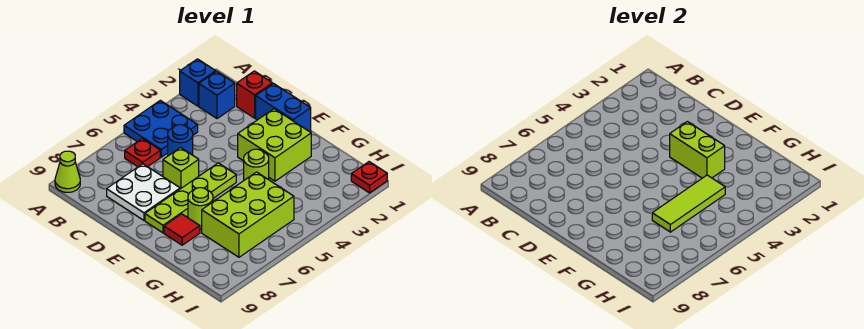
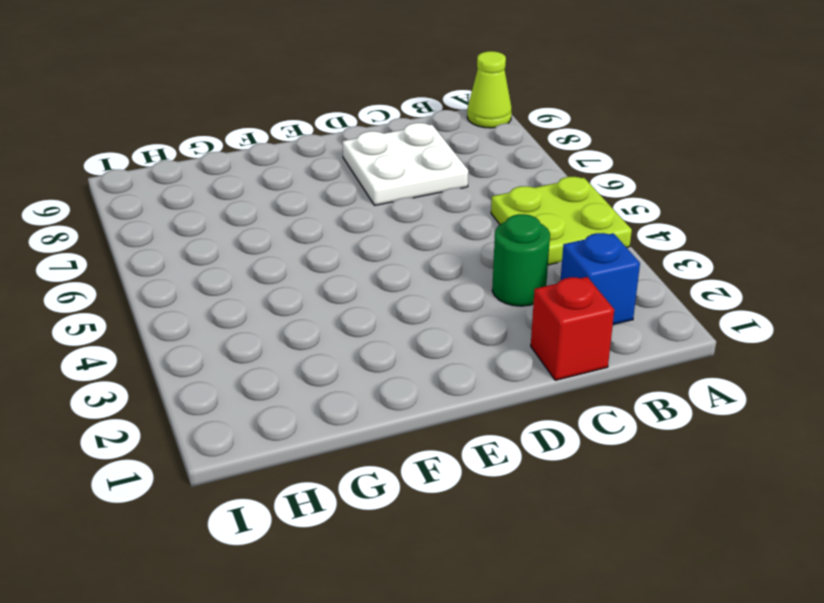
lime plate A4:B5 level 1 -> blue plate A4:B5 level 1
green round brick C3 level 1 -> none
none -> blue brick A2 level 1
none -> red plate B6 level 1
none -> blue round brick C5 level 1

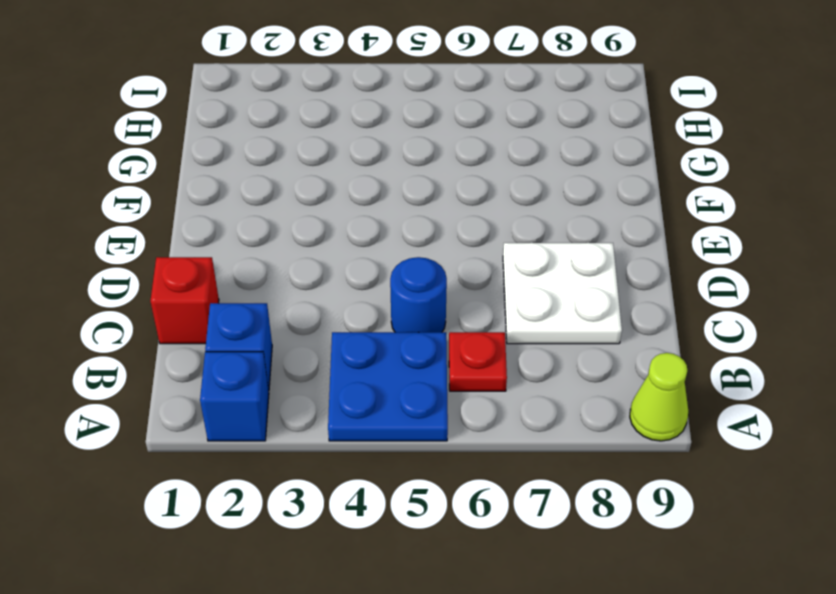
none -> blue brick D1:E1 level 1
none -> lime brick D6 level 1
none -> lime brick E2:F3 level 1

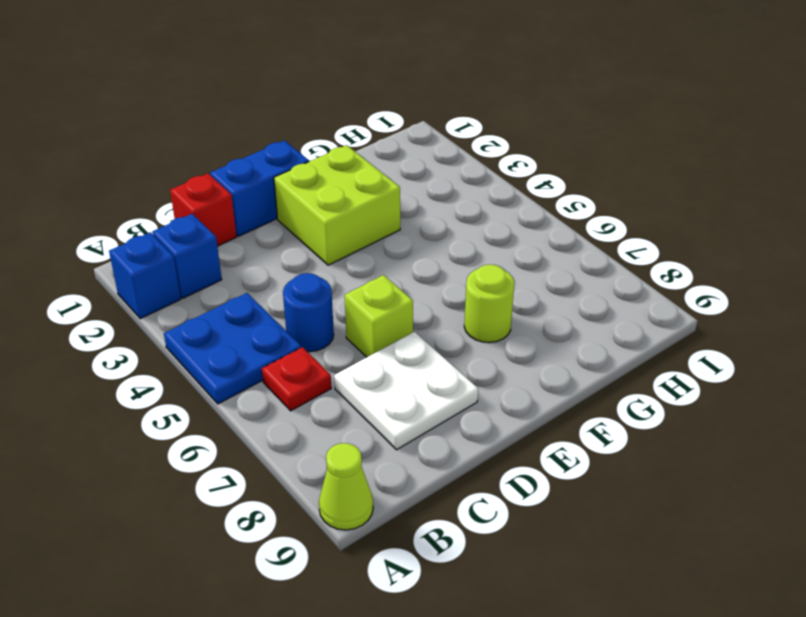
none -> lime plate E5:E8 level 1
none -> lime round brick F4 level 1
none -> red tile F8 level 1

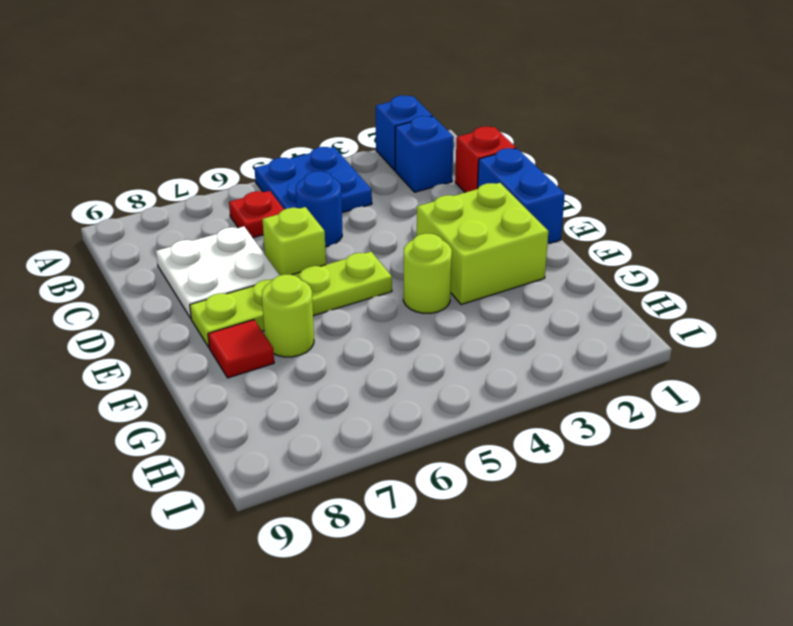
none -> lime cone A9 level 1
none -> lime brick G5:H7 level 1
none -> red plate I1 level 1

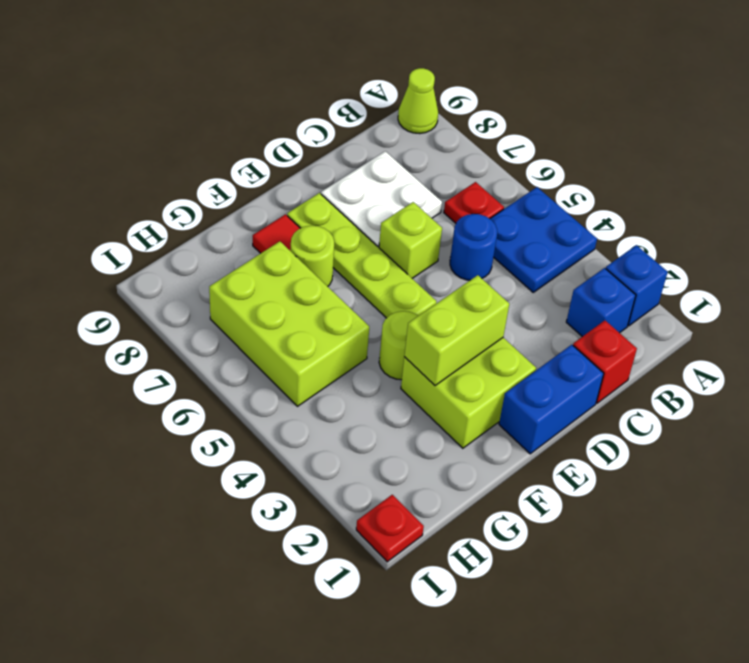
none -> lime tile G4:G6 level 2

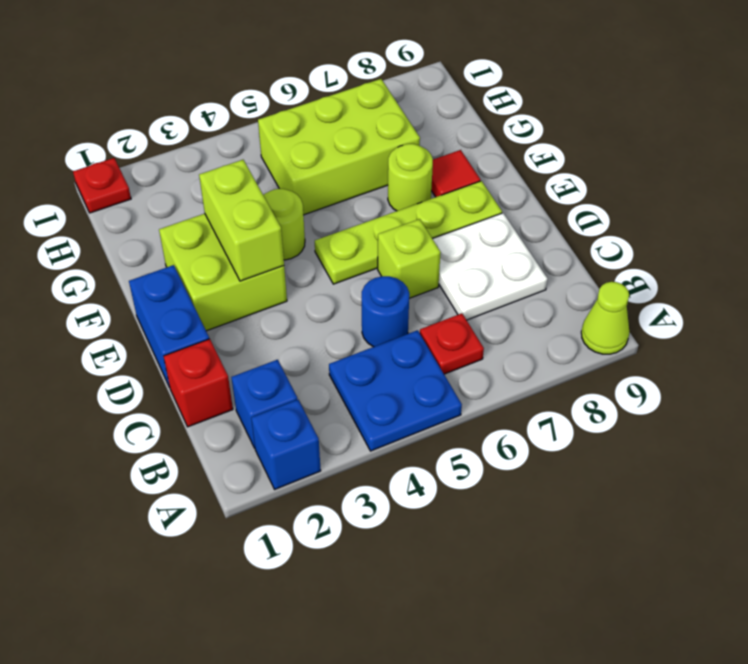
none -> lime tile G4:G6 level 2

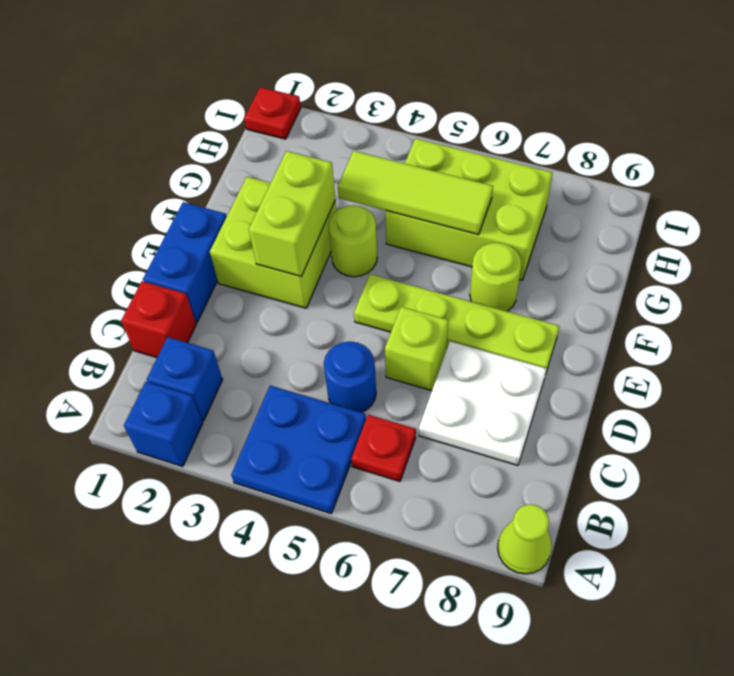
none -> red tile F8 level 1

